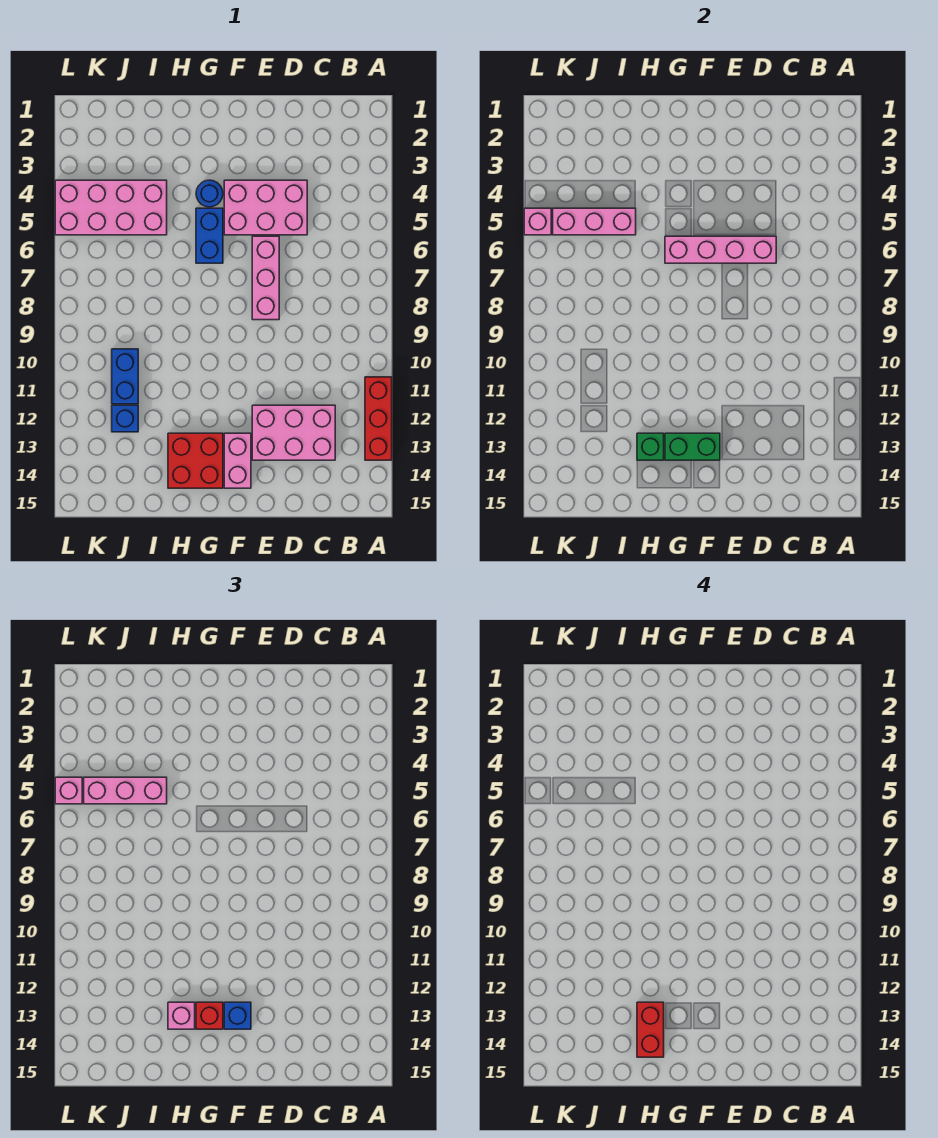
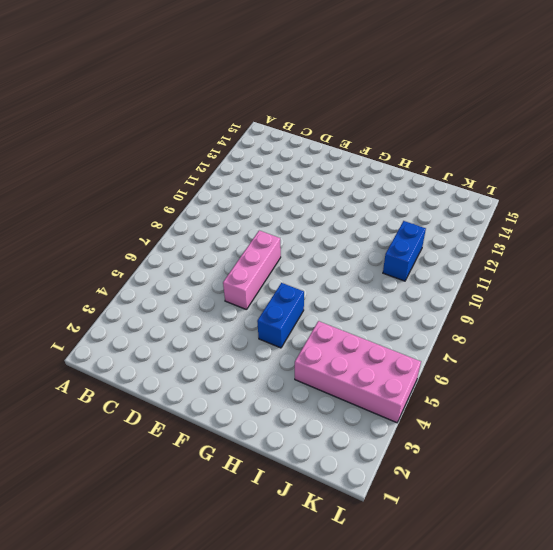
none -> red brick A11:A13 level 1
none -> pink brick C12:E13 level 1
none -> pink brick D4:F5 level 1

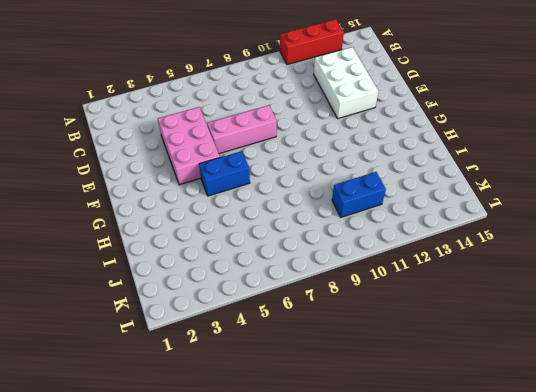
white brick C12:E13 level 1 -> pink brick C12:E13 level 1
none -> pink brick F13:F14 level 1
none -> blue round brick G4 level 1
none -> red brick G13:H14 level 1

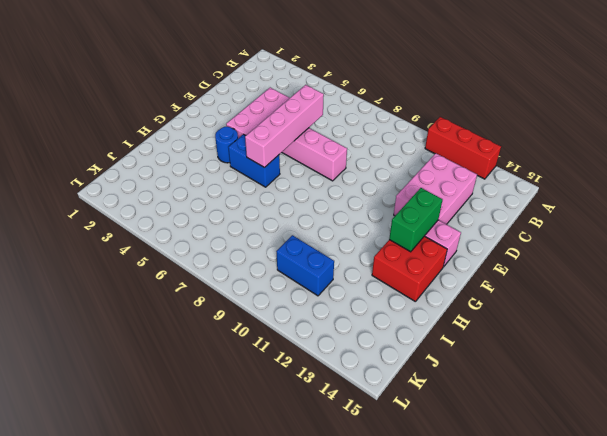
none -> pink brick I4:L5 level 1
none -> blue brick J12 level 1
none -> green brick H13 level 2

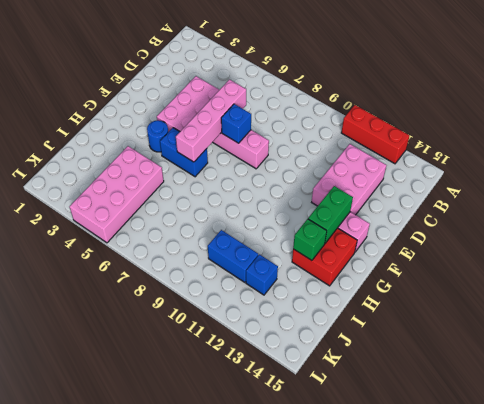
blue brick E7 level 2 -> blue brick F13 level 3
none -> pink brick I5:K5 level 2
none -> pink brick L5 level 2
none -> red brick G13 level 3

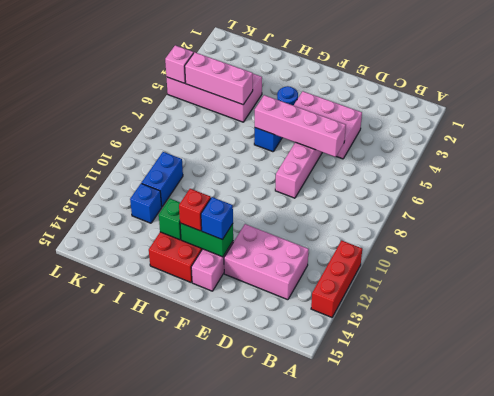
none -> pink brick H13 level 3
none -> pink brick I5:K5 level 3
none -> pink brick L5 level 3

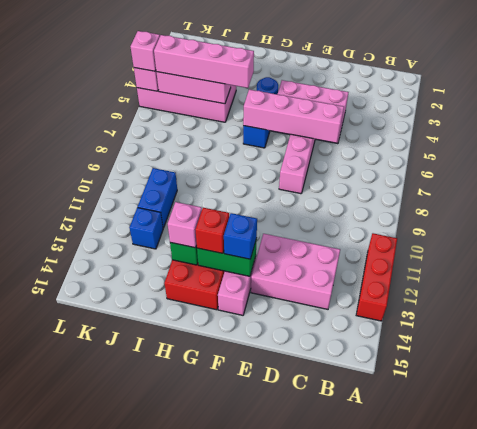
pink brick H5:K5 level 3 -> pink brick I5:K5 level 3
none -> red brick H13:H14 level 4

